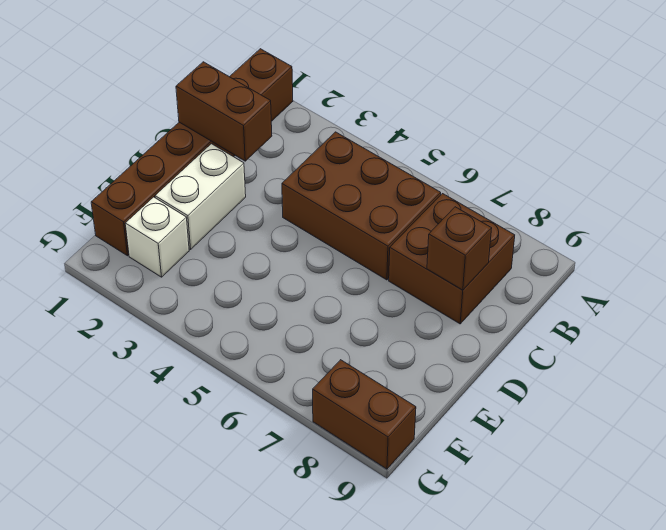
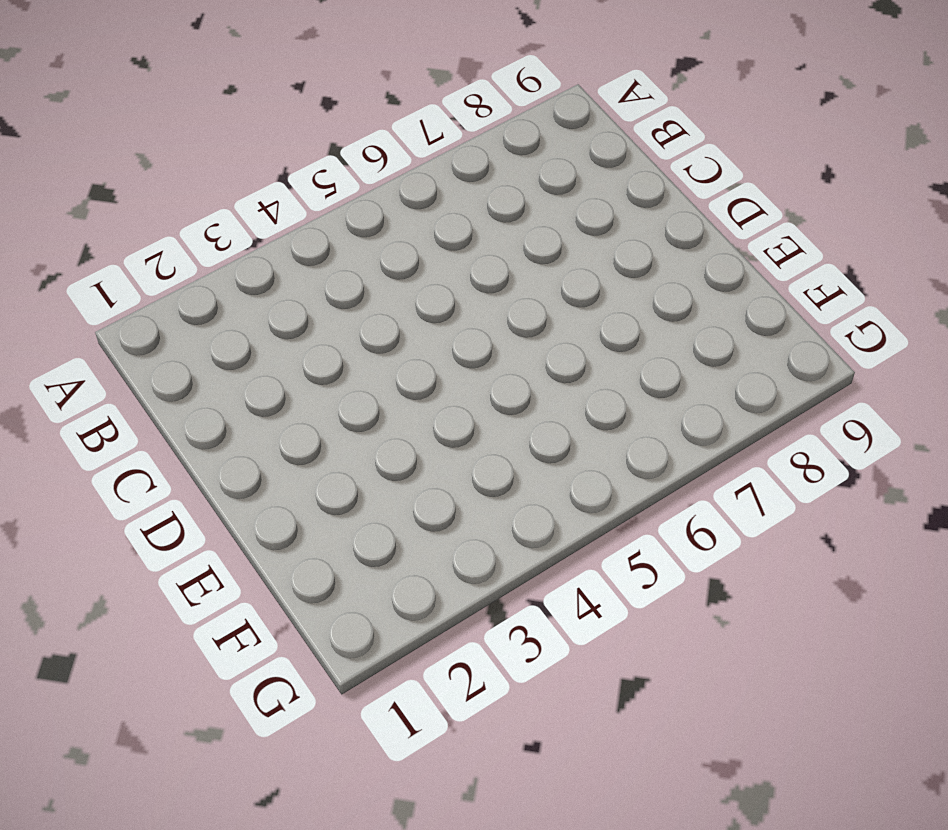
none -> brown brick A1:F1 level 1
none -> brown brick B4:C6 level 1

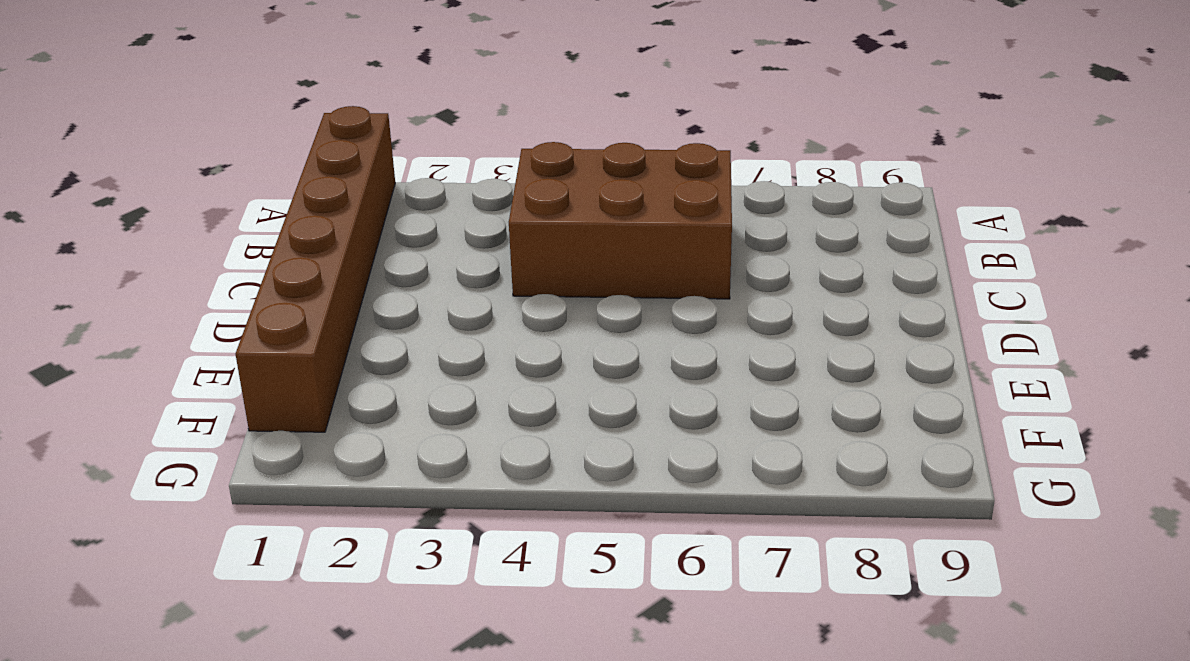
none -> brown brick B7:C8 level 1
none -> white brick D2:E2 level 1

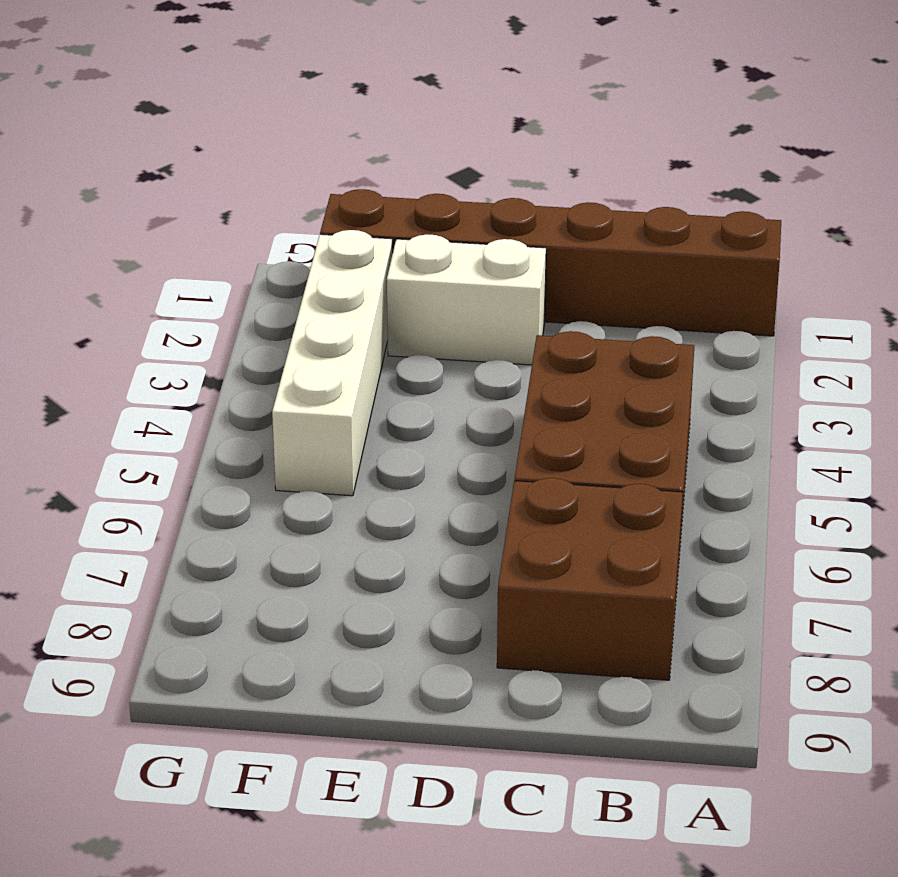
white brick F2:F5 level 1 -> white brick F2 level 1
none -> brown brick G8:G9 level 1
none -> brown brick C1:C2 level 2

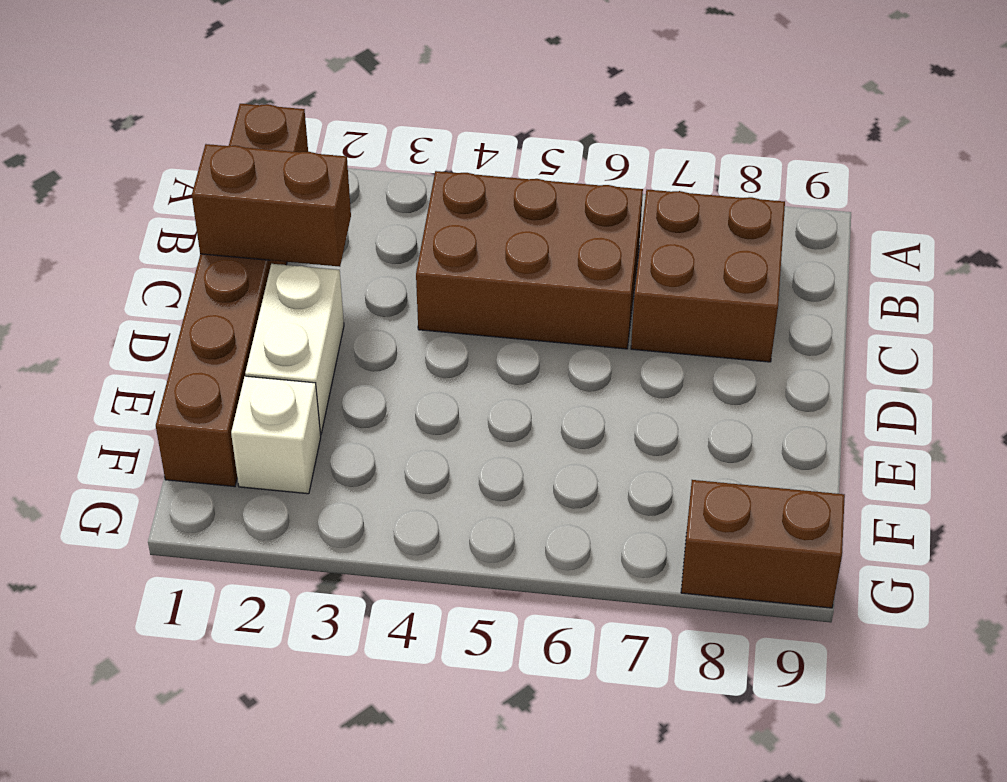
none -> brown brick C8 level 2

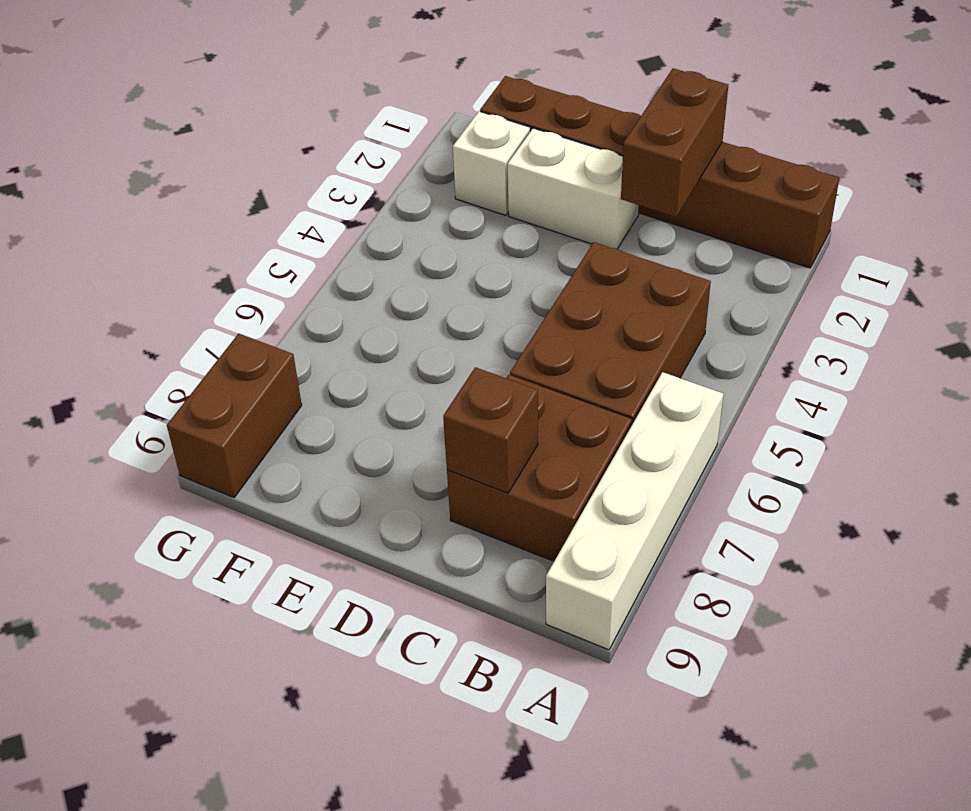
white brick A6:A9 level 1 -> none

